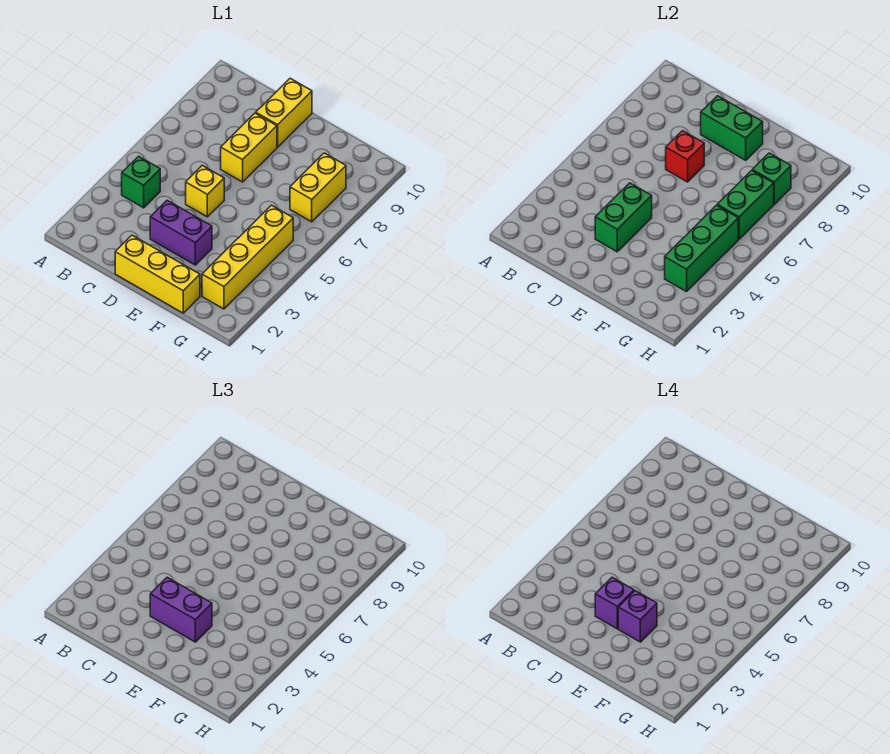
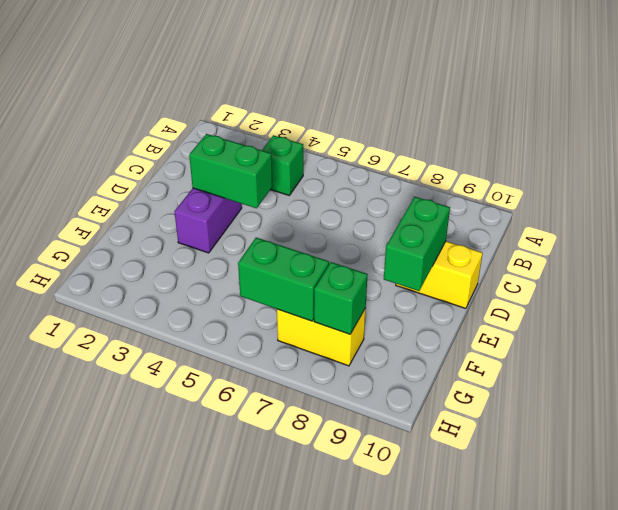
none -> yellow brick D1:F1 level 1
none -> yellow brick D5 level 1
none -> yellow brick D7:D8 level 1

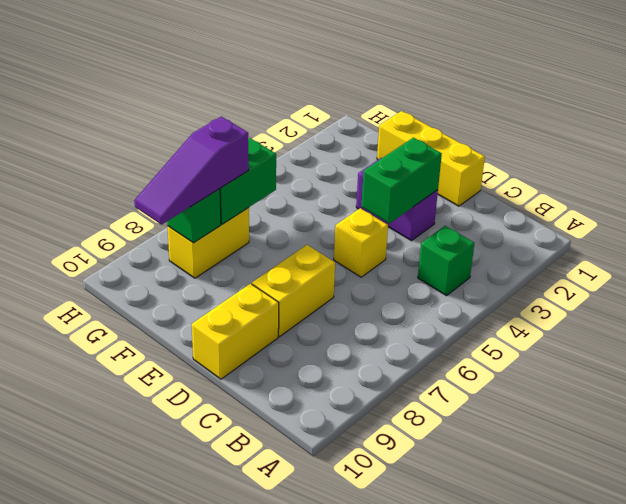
purple slope G7:G9 level 3 top 7 -> none
none -> yellow brick G2:G5 level 1
none -> red brick D7 level 2
none -> green brick D9:E9 level 2

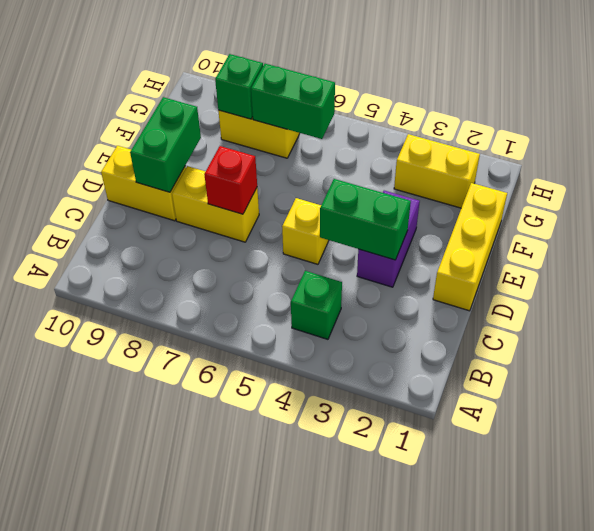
yellow brick G2:G3 level 1 -> yellow brick G2:G5 level 1
none -> green brick G3:G5 level 2
none -> purple brick D3:E3 level 3
none -> purple brick D3 level 4

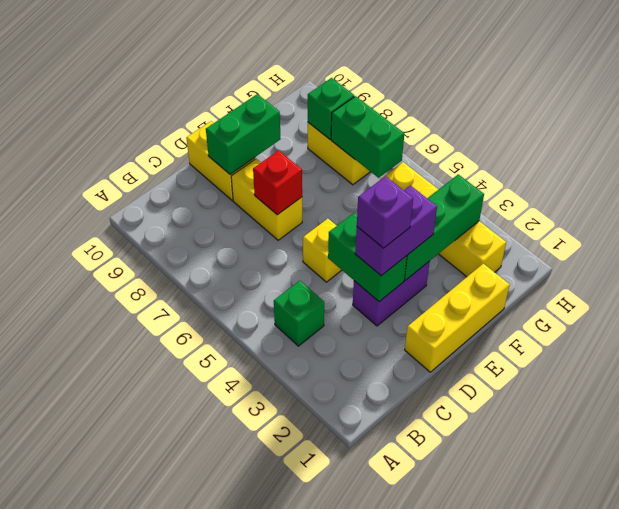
green brick E3:G3 level 2 -> green brick G3:G5 level 2
none -> purple brick E3 level 4

